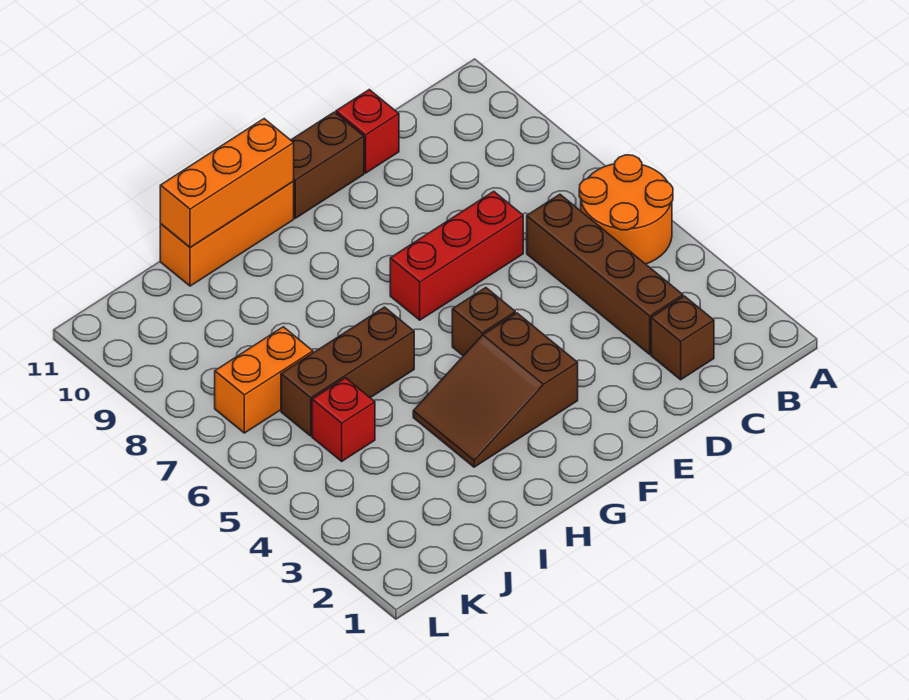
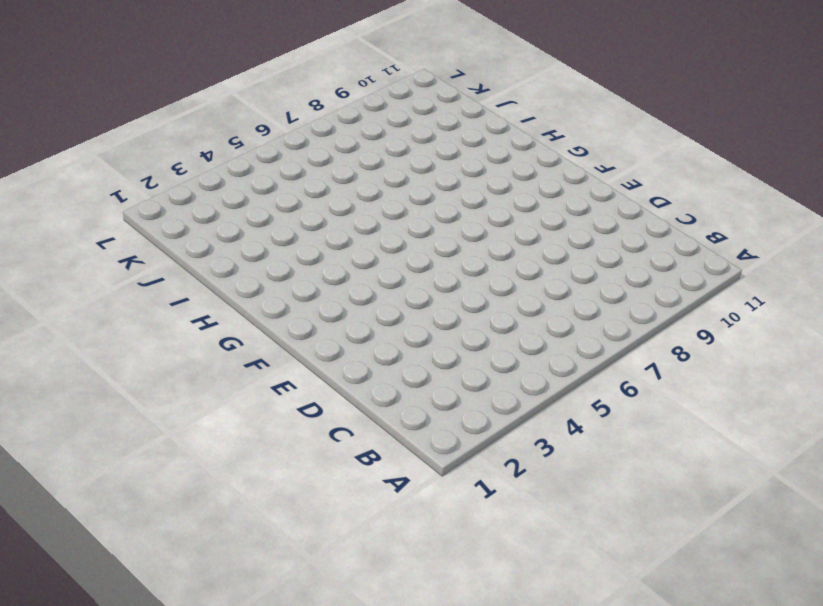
none -> orange round brick A5:B6 level 1
none -> brown brick C2 level 1
none -> brown brick C3:C6 level 1

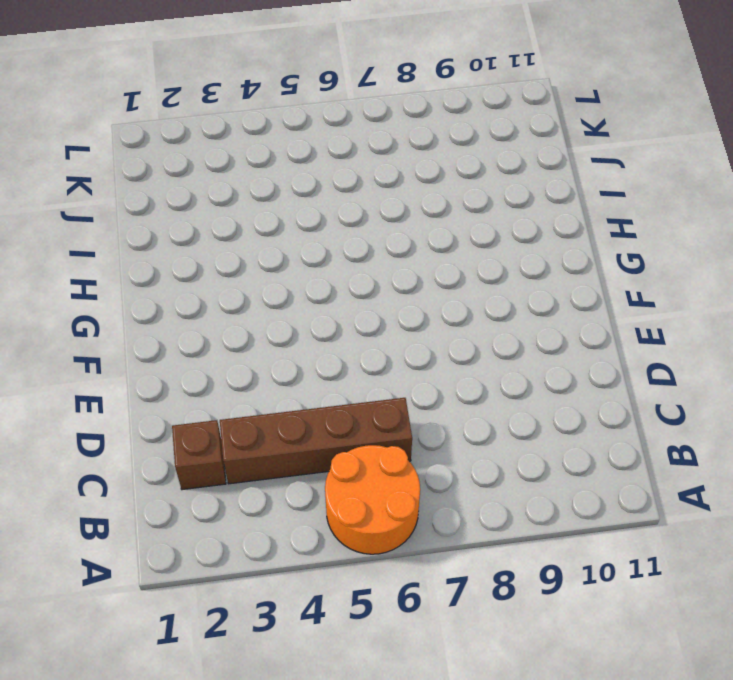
none -> red brick D7:F7 level 1
none -> red brick D11 level 1
none -> brown brick E11:F11 level 1

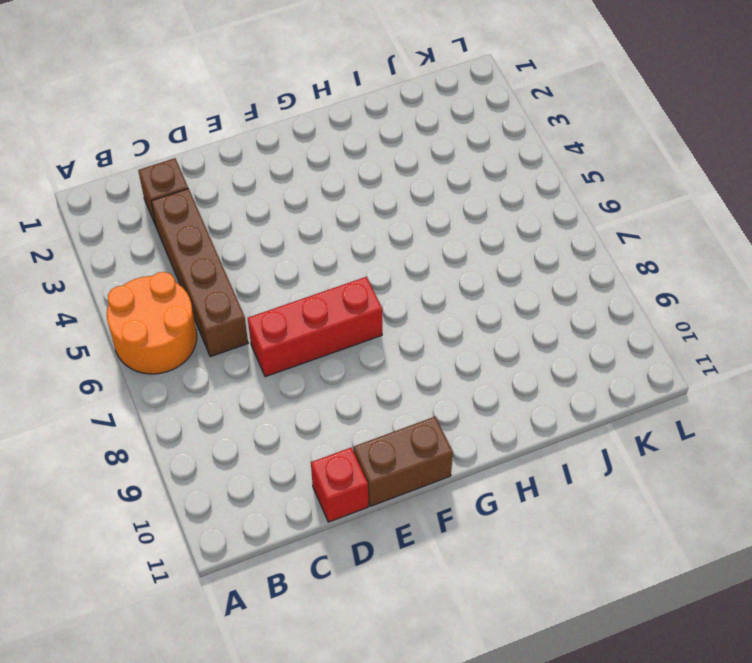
none -> brown slope F3:H4 level 1 top F
none -> brown brick F5 level 1
none -> orange brick G11:I11 level 1

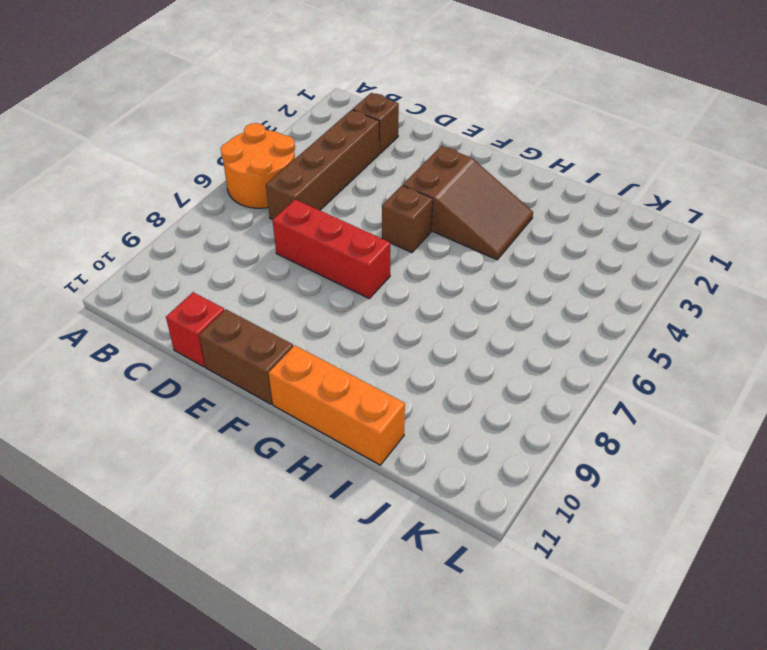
none -> brown brick H6:J6 level 1
none -> red brick J5 level 1
none -> orange brick J7:K7 level 1

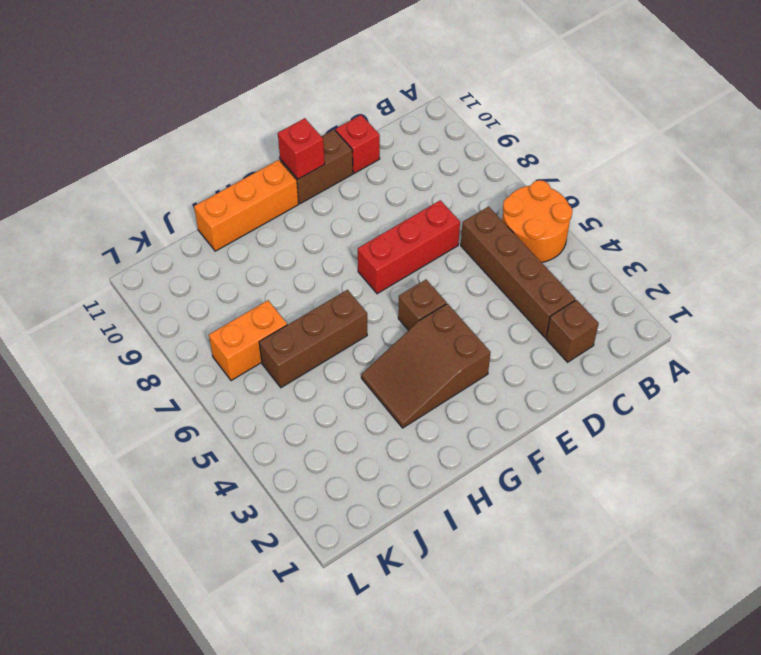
red brick F11 level 2 -> red brick J5 level 1
none -> orange brick G11:I11 level 2

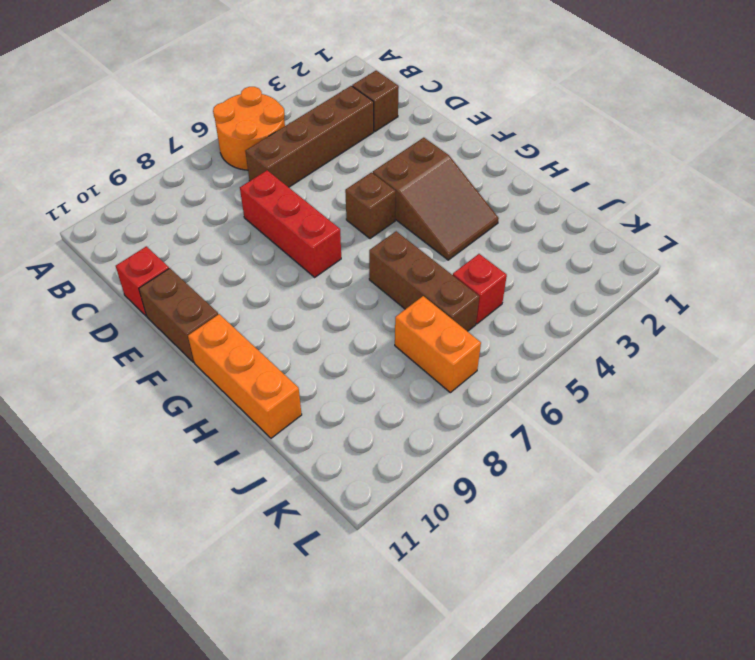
none -> orange brick G11:I11 level 2

